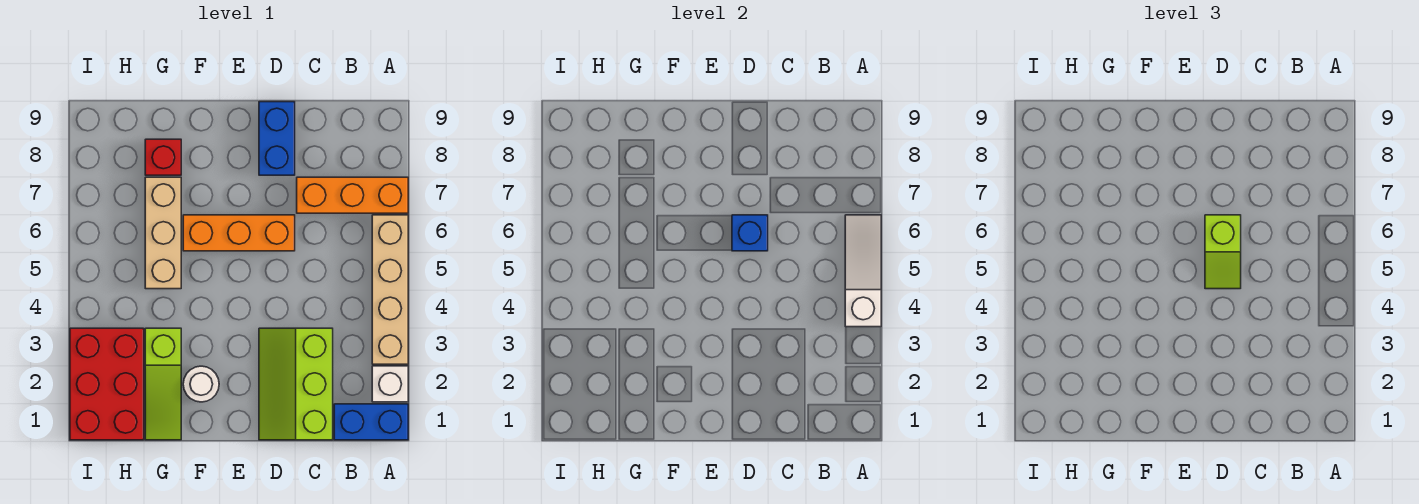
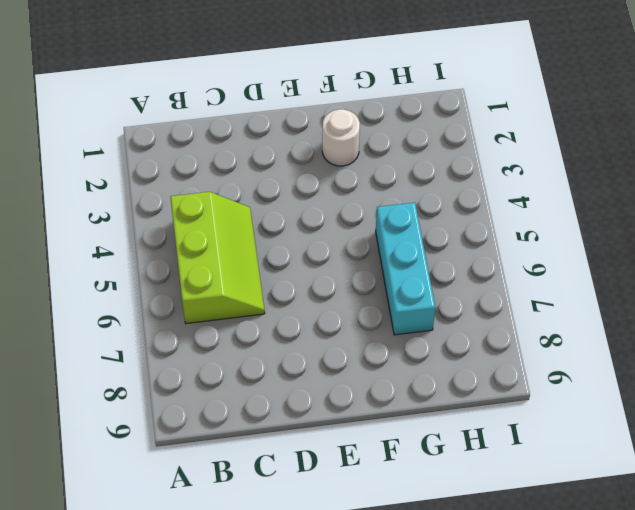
lime slope B4:C6 level 1 top B -> lime slope C1:D3 level 1 top C
cyan brick G5:G7 level 1 -> tan brick G5:G7 level 1
none -> blue brick A1:B1 level 1
none -> white brick A2 level 1
none -> tan brick A3:A6 level 1

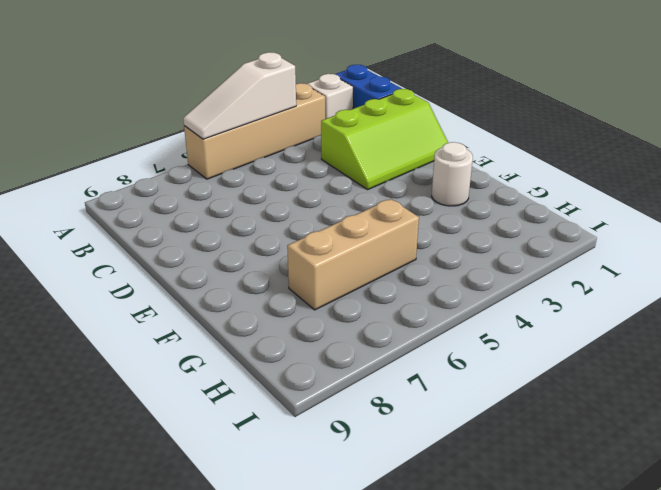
none -> orange brick A7:C7 level 1
none -> orange brick D6:F6 level 1
none -> blue brick D8:D9 level 1

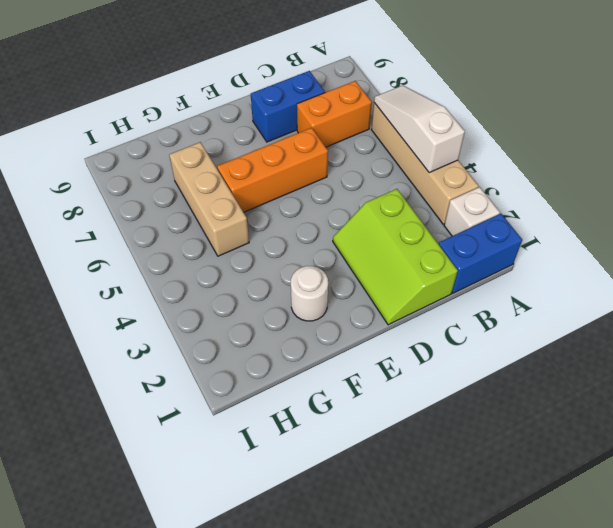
orange brick B7:C7 level 1 -> orange brick A7:C7 level 1
blue brick C8:D8 level 1 -> blue brick D8:D9 level 1
none -> lime slope G1:G3 level 1 top 3
none -> red brick G8 level 1
none -> red brick H1:I3 level 1

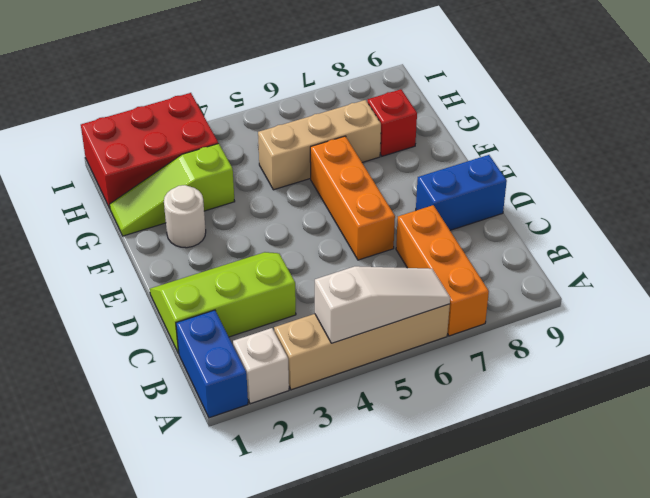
none -> blue brick D6 level 2
none -> lime slope D5:D6 level 3 top 6

